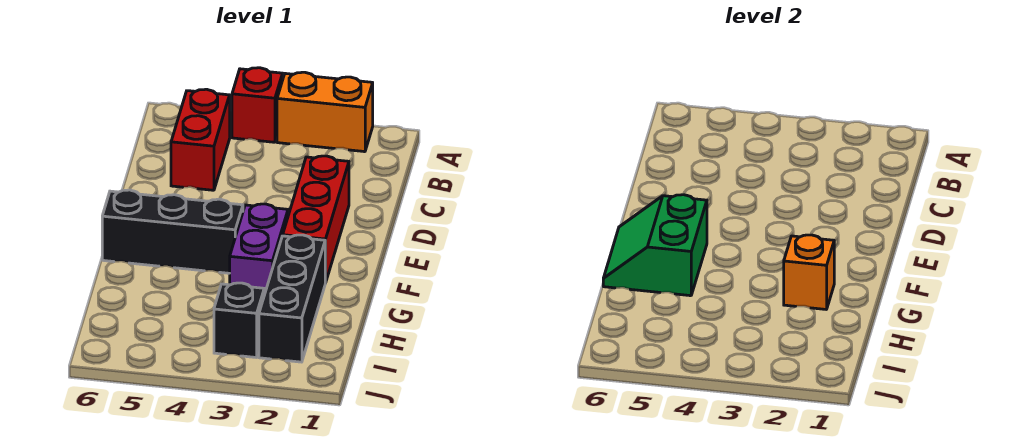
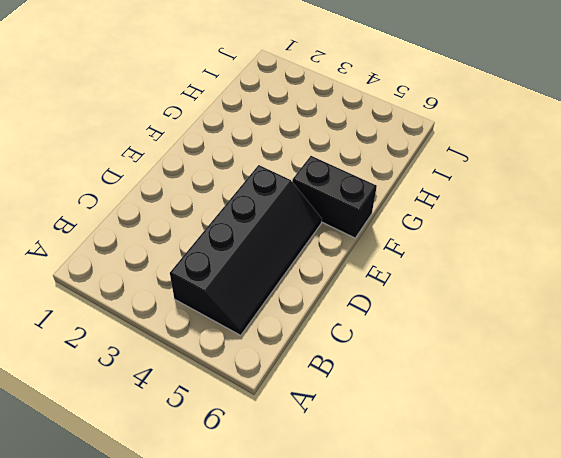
black slope B4:E5 level 1 top 4 -> red brick B5:C5 level 1
black brick F5:F6 level 1 -> black brick F4:F6 level 1
none -> orange brick A2:A3 level 1
none -> red brick A4 level 1

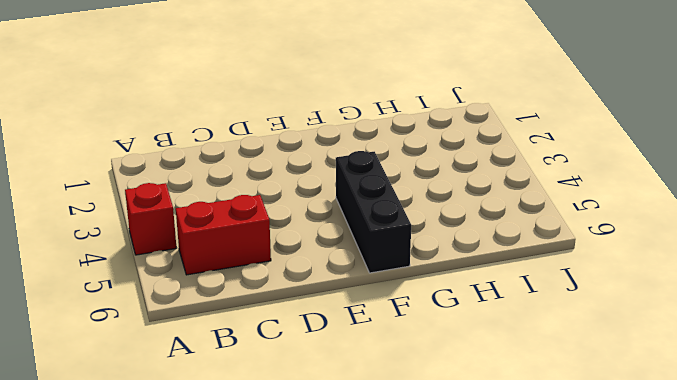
none -> orange brick A2:A3 level 1
none -> red brick D2:F2 level 1

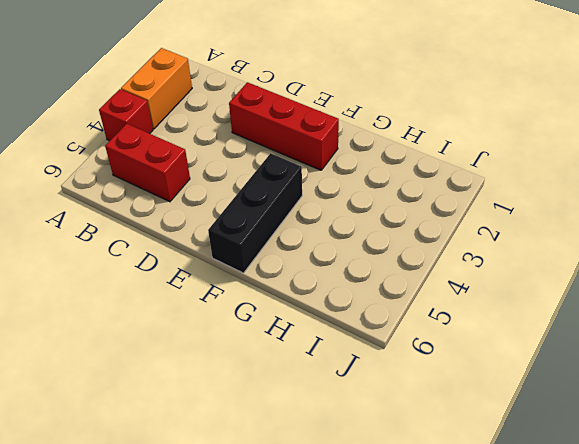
none -> purple brick F3:G3 level 1
none -> black brick G2:I2 level 1

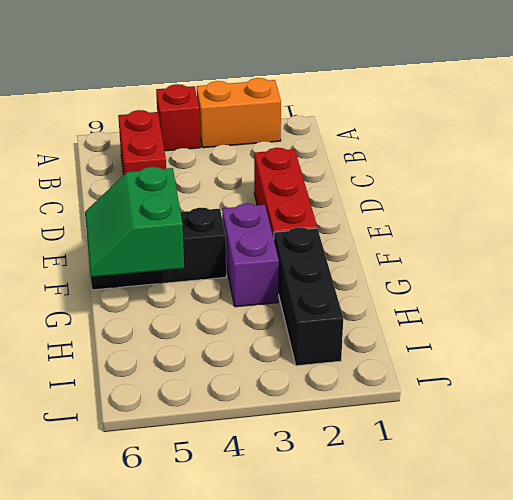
none -> black brick I3 level 1
none -> orange brick G2 level 2

